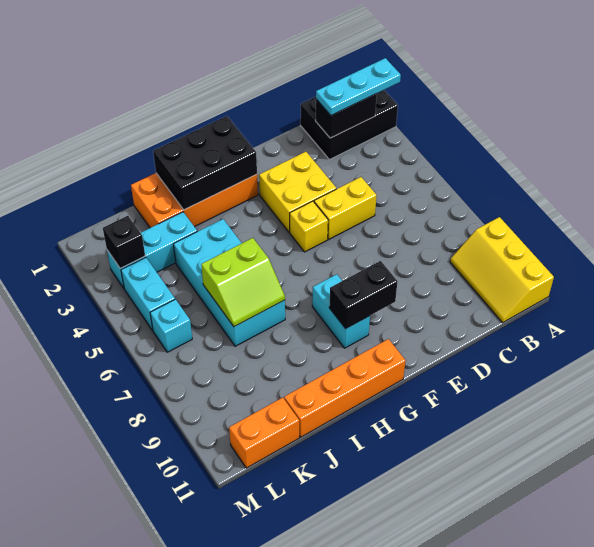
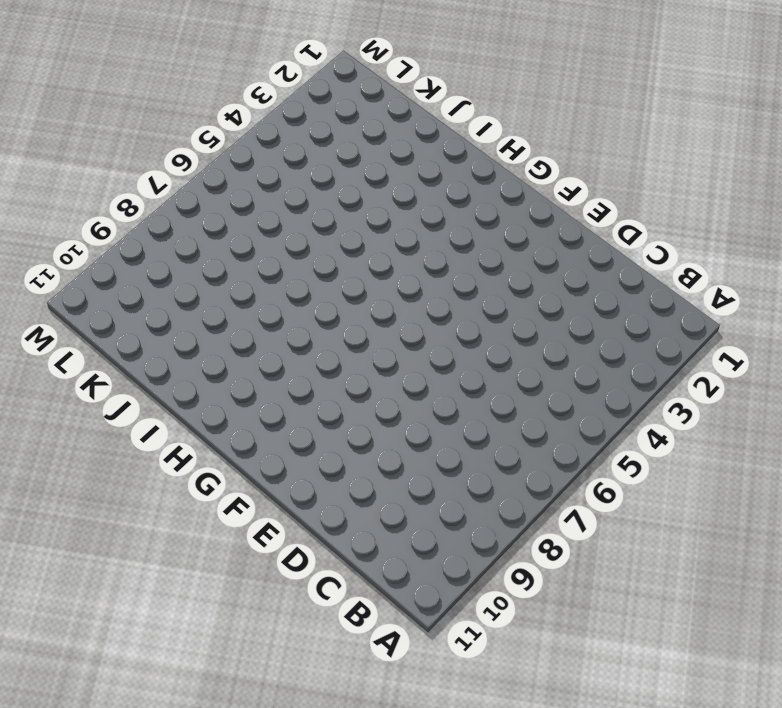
none -> black brick A1:C2 level 1
none -> yellow slope A9:B11 level 1 top A
none -> yellow brick D5:E5 level 1

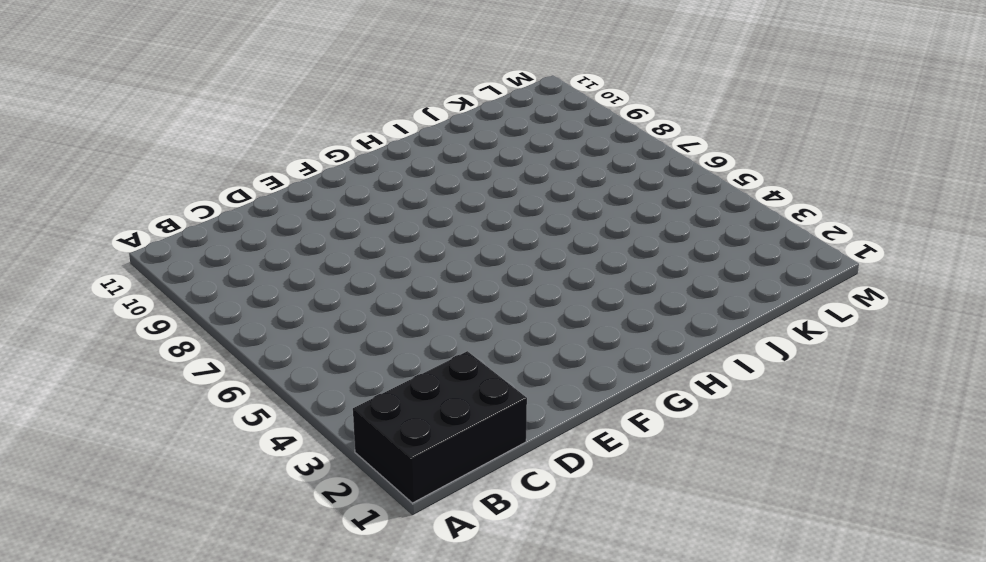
none -> yellow slope A9:B11 level 1 top A
none -> yellow brick D5:E5 level 1
none -> yellow brick E3:F4 level 1

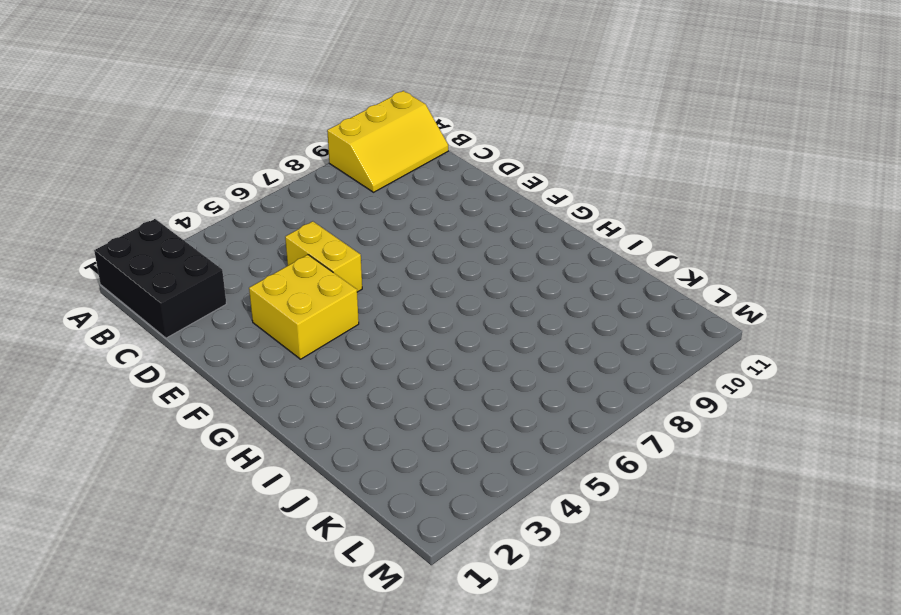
none -> yellow brick F5 level 1
none -> orange brick G1:J2 level 1
none -> cyan brick G8:G9 level 1

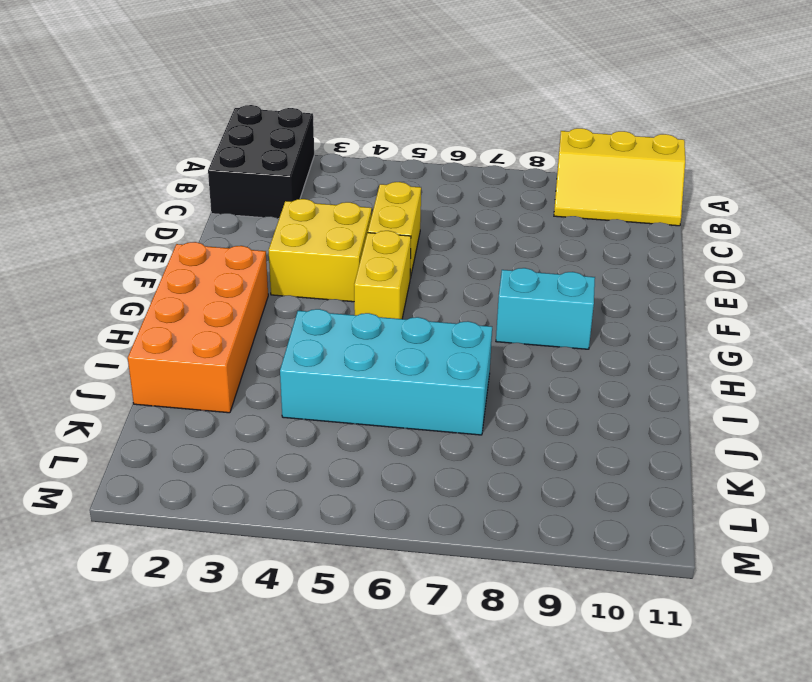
yellow brick F5:G5 level 1 -> yellow brick F5 level 1
none -> orange brick G11:J11 level 1
none -> cyan brick J3:L3 level 1
none -> orange brick K11:L11 level 1

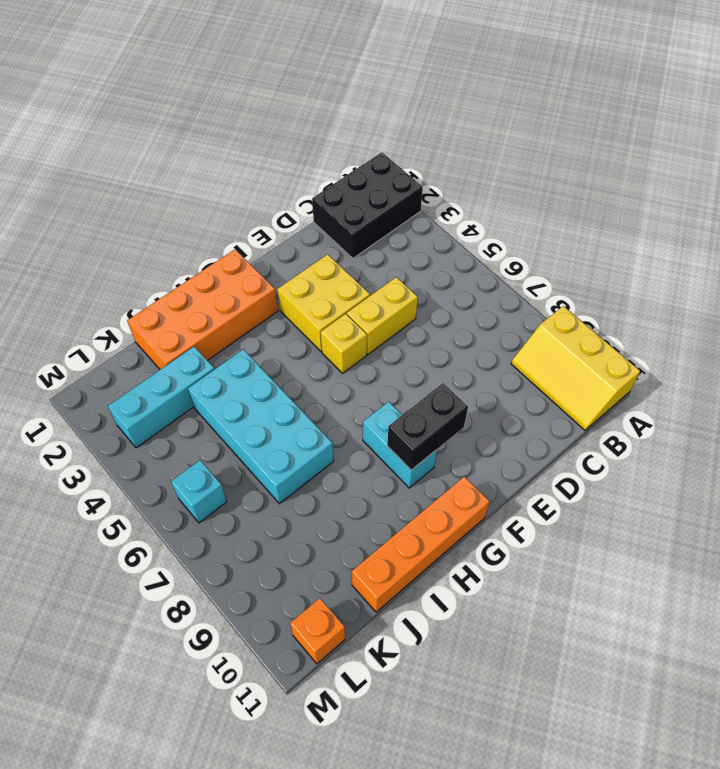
orange brick L11 level 1 -> orange brick K11:L11 level 1
none -> cyan brick L4:L5 level 1
none -> black brick B2:C2 level 2
none -> black brick G1:I2 level 2

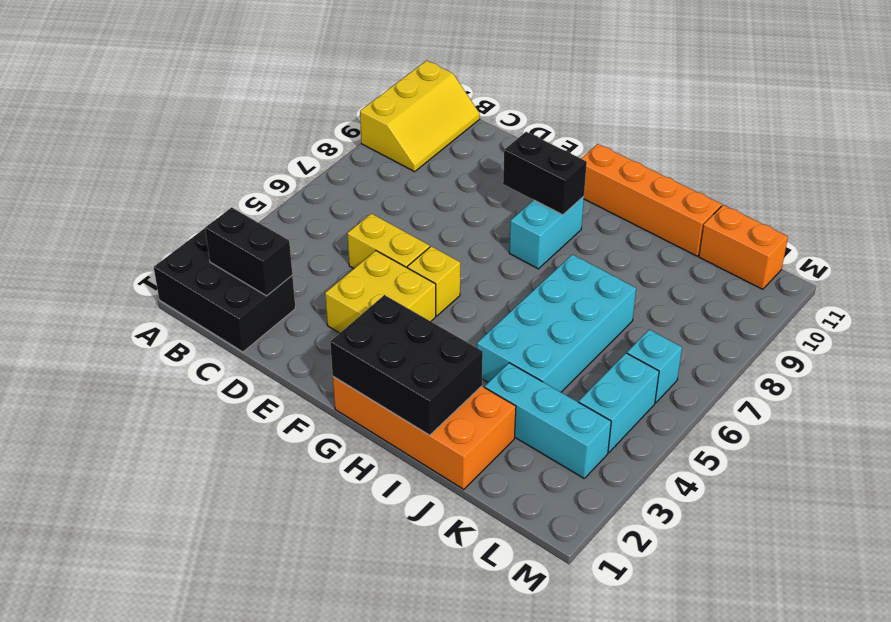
none -> lime slope I6:J7 level 2 top 6
none -> black brick L3 level 2
none -> cyan plate A2:C2 level 3

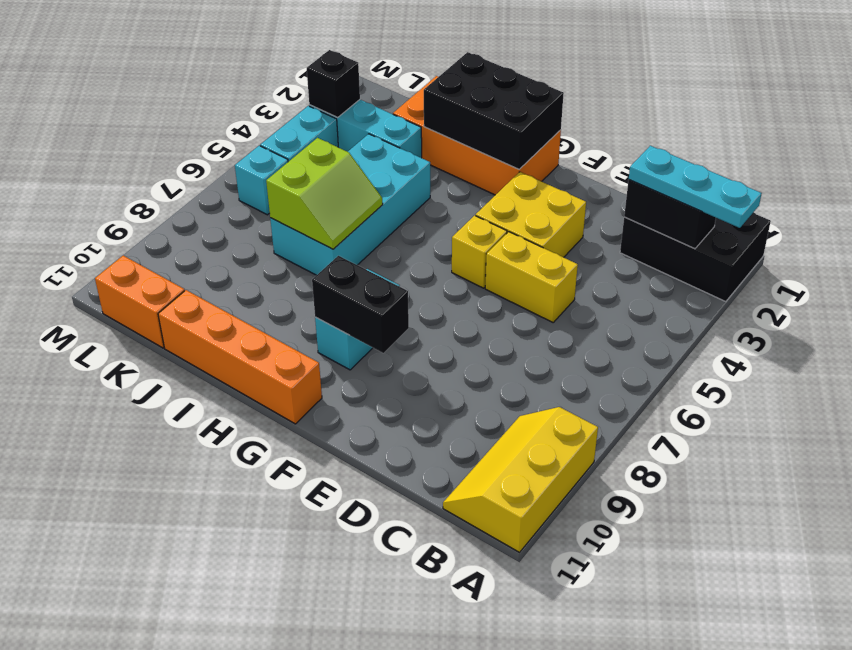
lime slope I6:J7 level 2 top J -> lime slope I6:J7 level 2 top 6

